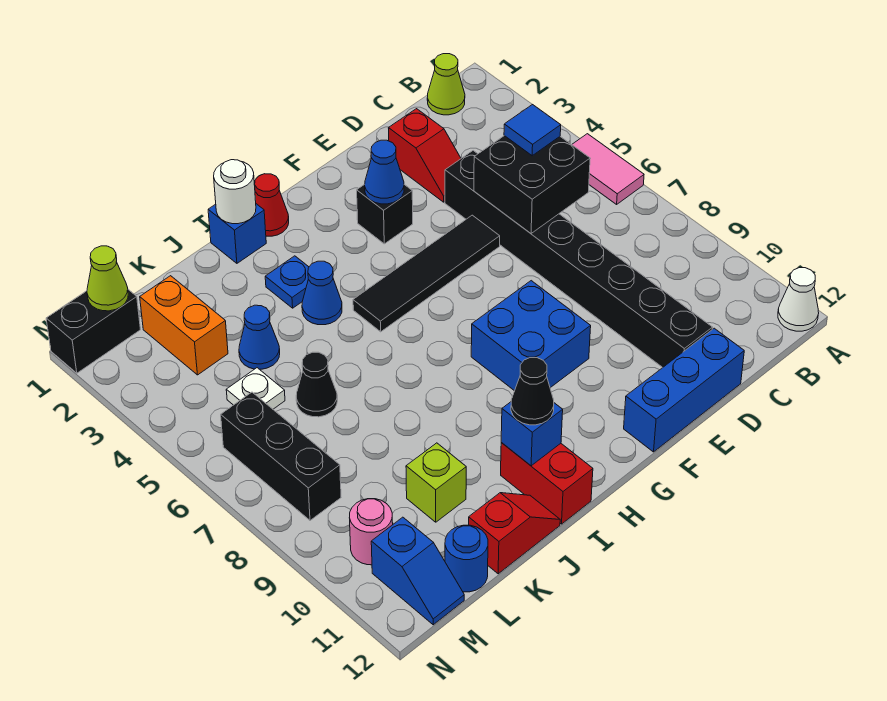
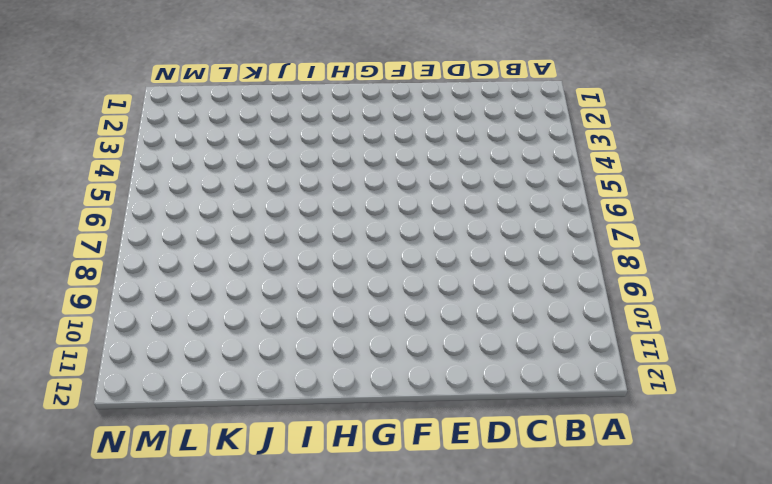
none -> pink tile A5:A6 level 1
none -> white cone A12 level 1
none -> lime cone B1 level 1
none -> red slope D2:D3 level 1 top 2

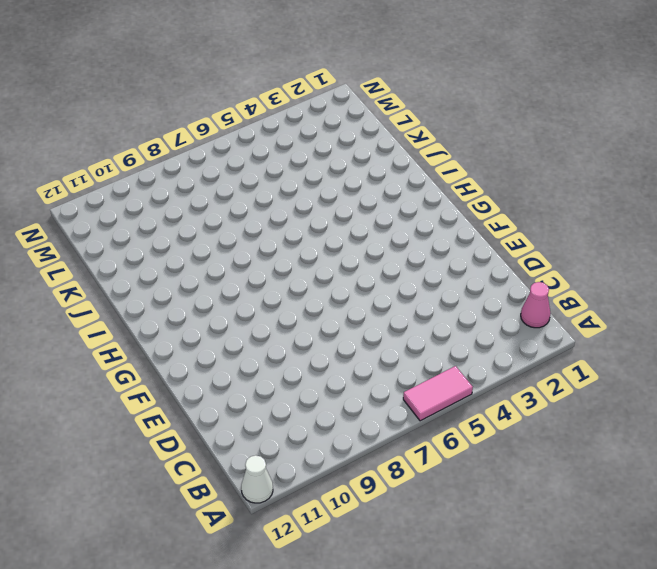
pink cone B1 level 1 -> lime cone B1 level 1
none -> red slope D2:D3 level 1 top 2
none -> black brick D4:D11 level 1
none -> blue brick D12:F12 level 1
none -> black tile E5:H5 level 1

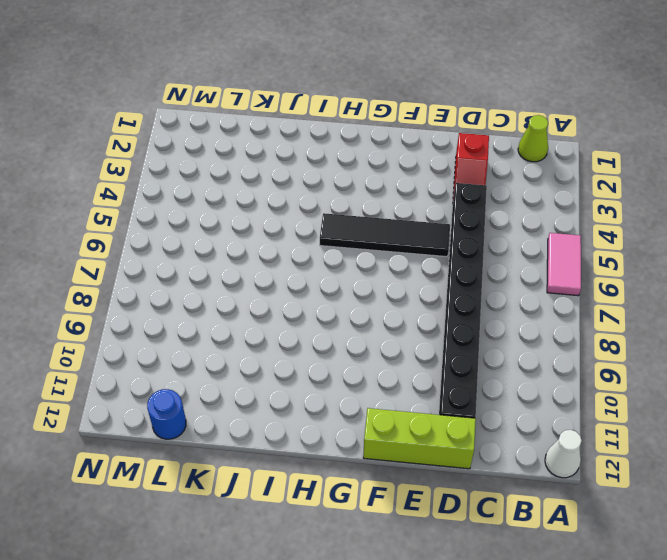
lime brick D12:F12 level 1 -> blue brick D12:F12 level 1
none -> black brick F3 level 1
none -> blue brick F8:G9 level 1
none -> red cone H1 level 1
none -> blue brick I1 level 1

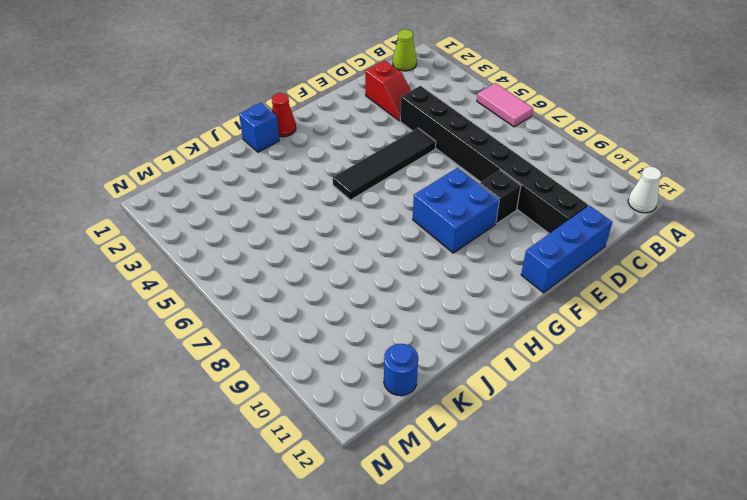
black brick E9 level 1 -> black brick F3 level 1
none -> blue plate I3 level 1
none -> blue cone I4 level 1
none -> red brick I11:I12 level 1
none -> red slope J12:K12 level 1 top K

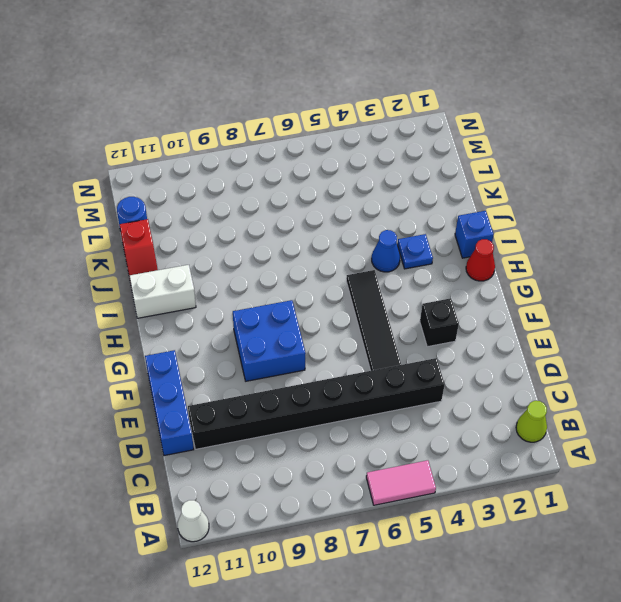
white brick I11:I12 level 1 -> red brick I11:I12 level 1
none -> red slope D2:D3 level 1 top 2
none -> blue cone K4 level 1
none -> black cone K6 level 1
none -> lime brick K10 level 1

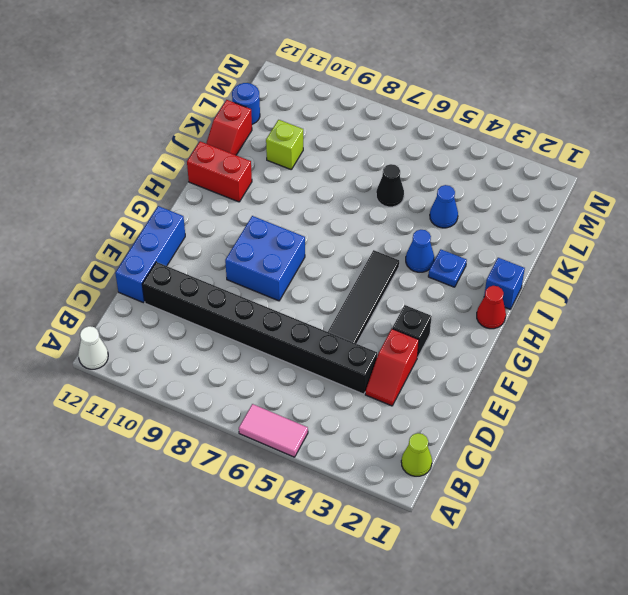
red slope D3:E3 level 1 top E -> red slope D2:D3 level 1 top 2
none -> orange brick L2:L3 level 1
none -> white plate L5 level 1
none -> black brick M1:N1 level 1
none -> black brick M6:M8 level 1

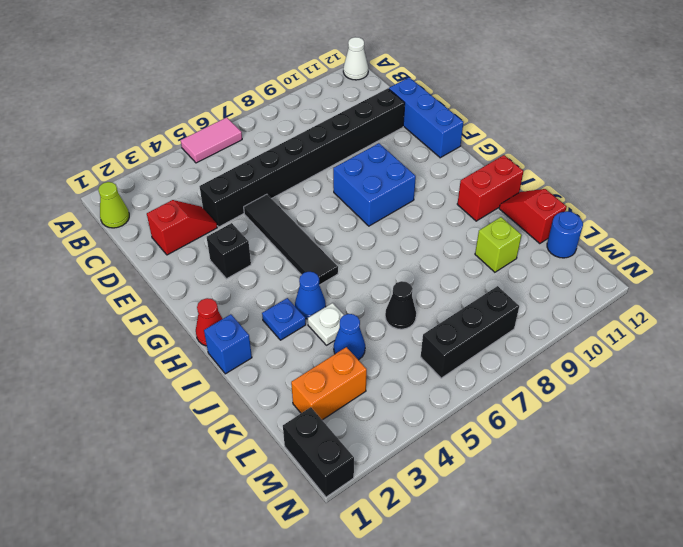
white plate J4 level 1 -> white plate L5 level 1
none -> pink round brick M10 level 1
none -> blue slope M11:M12 level 1 top 11
none -> black brick C5:D6 level 2
none -> blue cone F3 level 2

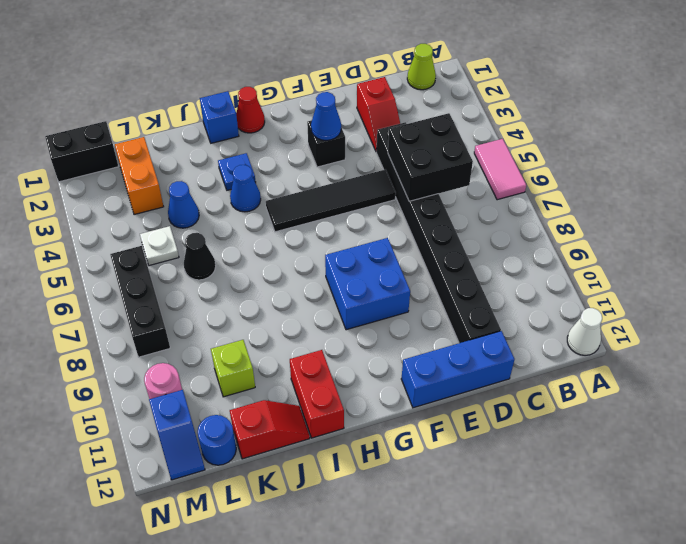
none -> white round brick I1 level 2
none -> blue brick I11 level 2
none -> lime cone M1 level 2
none -> blue tile C5 level 3

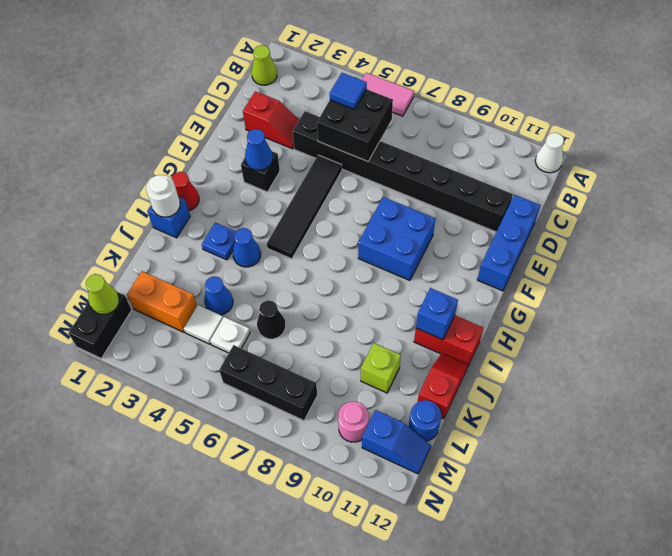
white tile L4 level 1 -> none
none -> black cone I11 level 3

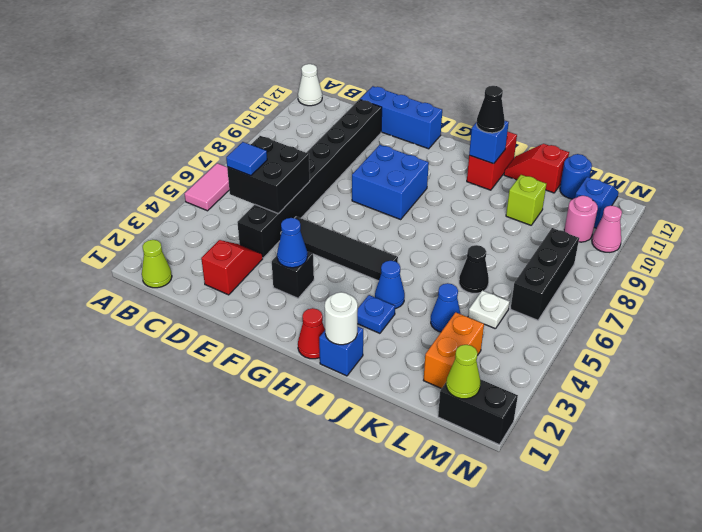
pink cone N10 level 1 -> none

